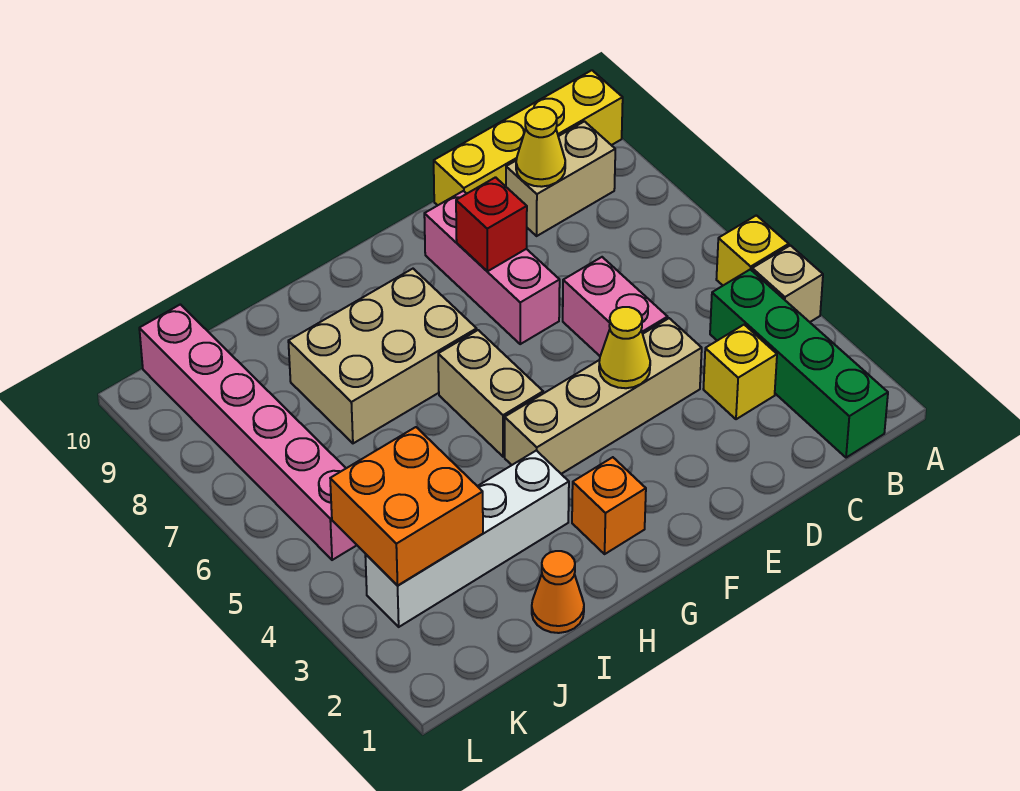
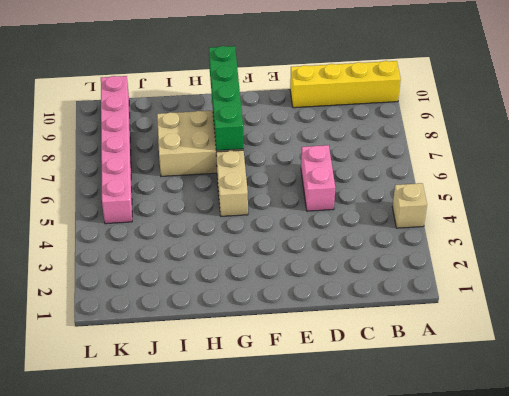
green brick G7:G10 level 2 -> green brick B1:B4 level 1
none -> yellow brick A5 level 1
none -> tan brick B9:C9 level 1
none -> yellow brick C3 level 1

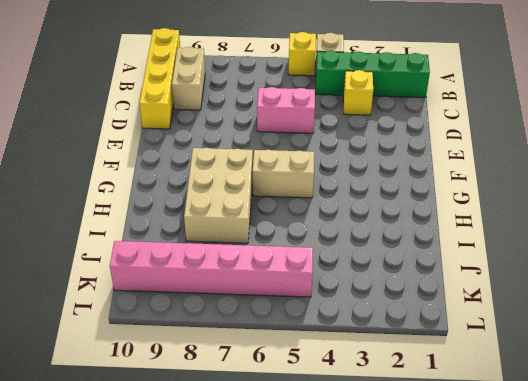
none -> tan brick D4:G4 level 1
none -> pink brick E7:E9 level 1
none -> orange brick G2 level 1

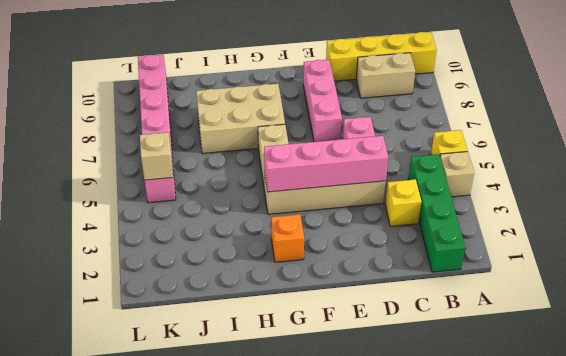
pink brick D4:G4 level 2 -> yellow cone E4 level 2
tan brick K5 level 2 -> none
none -> white brick H3:K3 level 1
none -> orange cone I1 level 1
none -> yellow cone C9 level 2

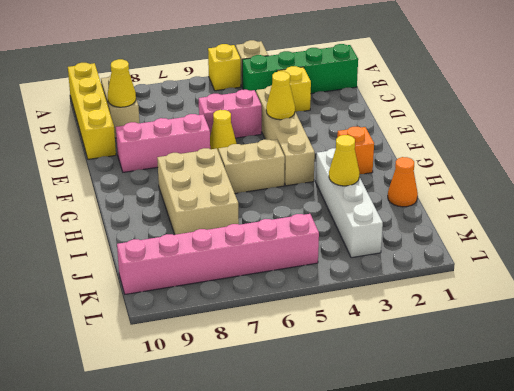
yellow cone E6 level 1 -> none
yellow cone I3 level 2 -> none
none -> red brick E8 level 2
none -> orange brick J3:K4 level 2

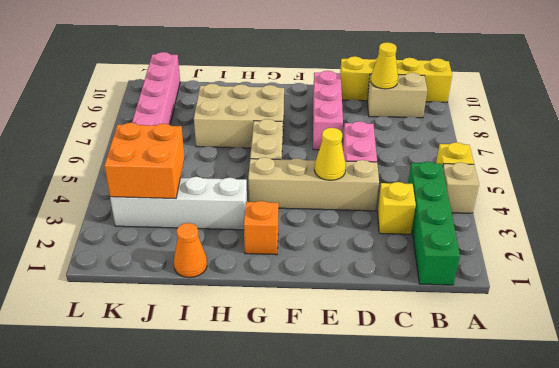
none -> red brick E8 level 2

